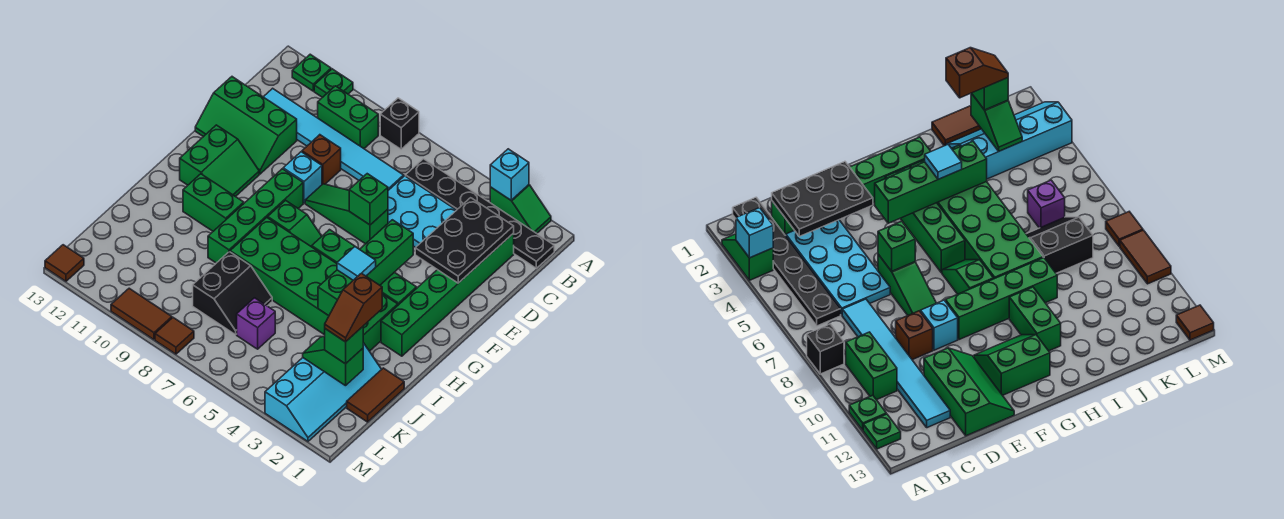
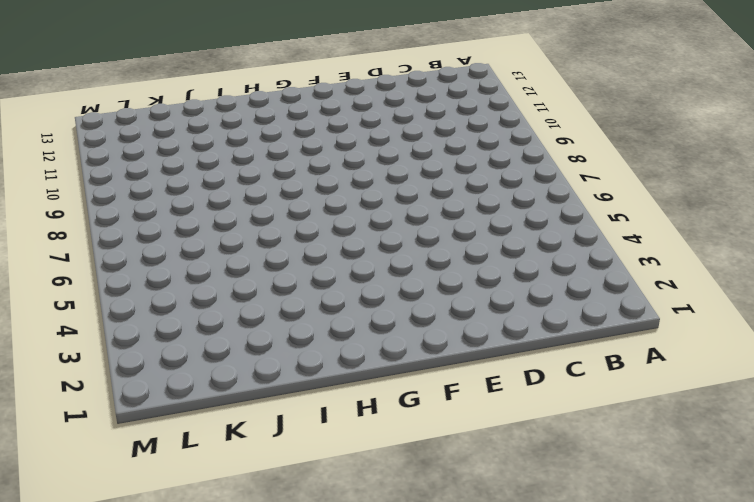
none -> green slope A2:A3 level 1 top 3
none -> black brick A8 level 1
none -> green plate A11 level 1
none -> green plate A12 level 1

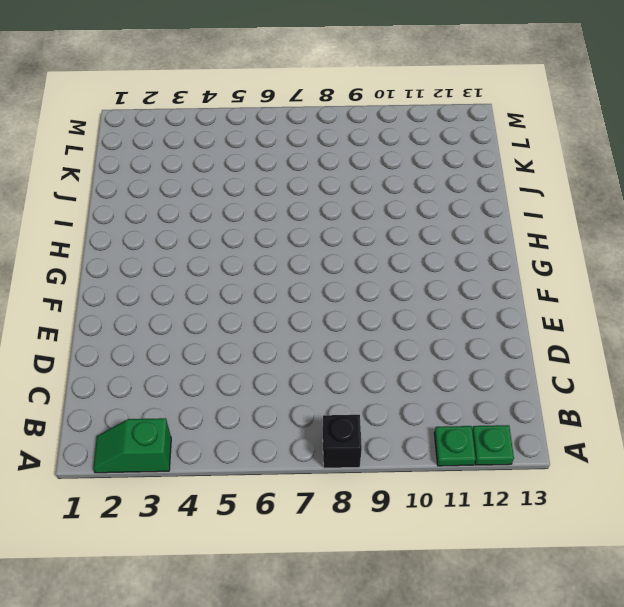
none -> black plate B1:B6 level 1
none -> green brick B9:B10 level 1
none -> green brick C2:H2 level 1
none -> cyan plate C3:D6 level 1

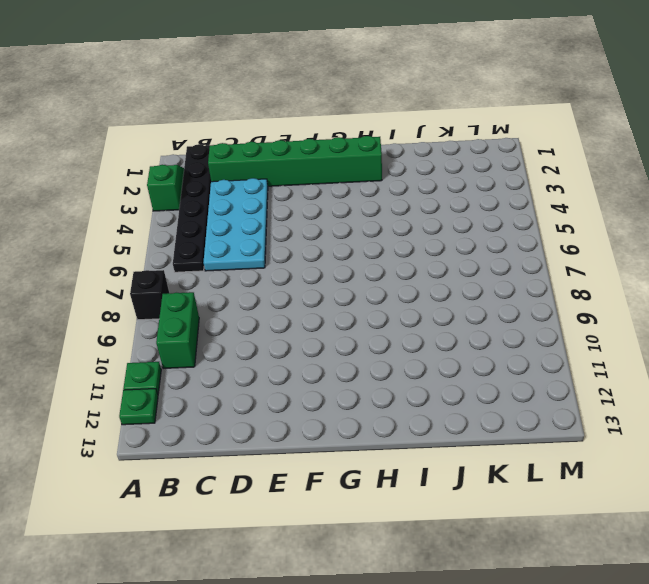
none -> cyan tile C7:C12 level 1
none -> brown brick D9 level 1
none -> green slope D11:E13 level 1 top D
none -> green slope E6:E8 level 1 top 6

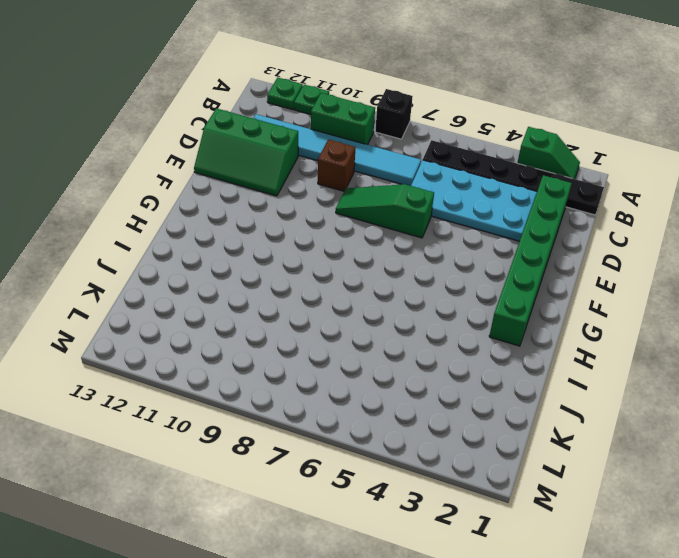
none -> cyan brick E9 level 1
none -> green brick F9:I9 level 1
none -> green slope F11:G12 level 1 top 12
none -> green brick G3:G6 level 1

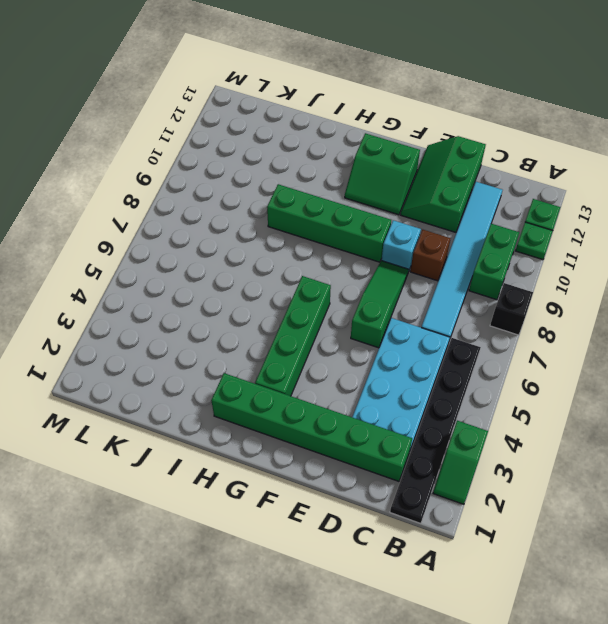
none -> green slope G7:G8 level 1 top 8
none -> green brick H3:I8 level 1
none -> green brick H10:H11 level 1
none -> brown tile J1:K1 level 1

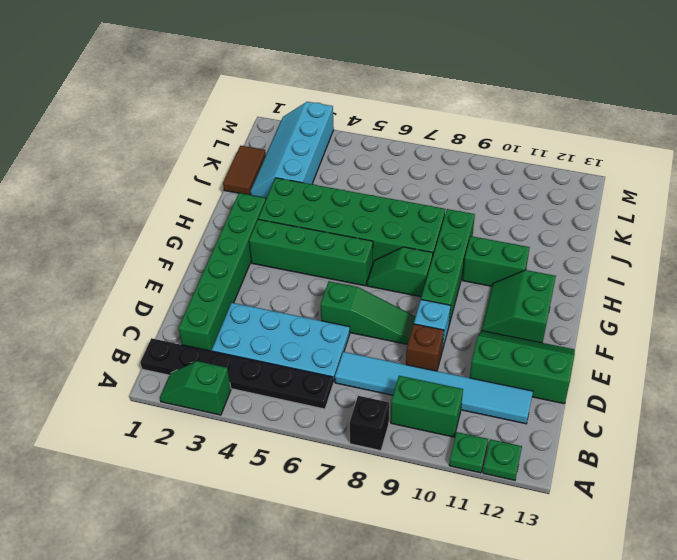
none -> black slope J7:K8 level 1 top 8
none -> purple brick K6 level 1
none -> brown tile M8 level 1
none -> brown tile M9:M10 level 1

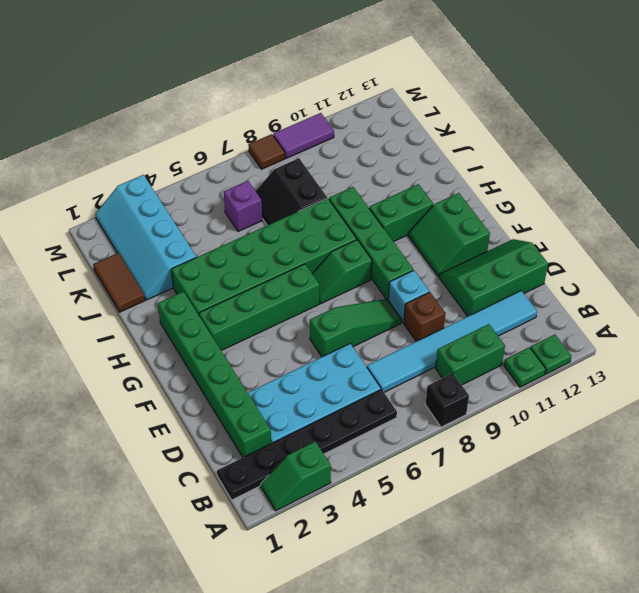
purple tile M9:M10 level 1 -> brown tile M9:M10 level 1
none -> brown tile M13 level 1
none -> cyan brick A3 level 2
none -> black plate C2:E3 level 2
none -> green brick E6 level 2

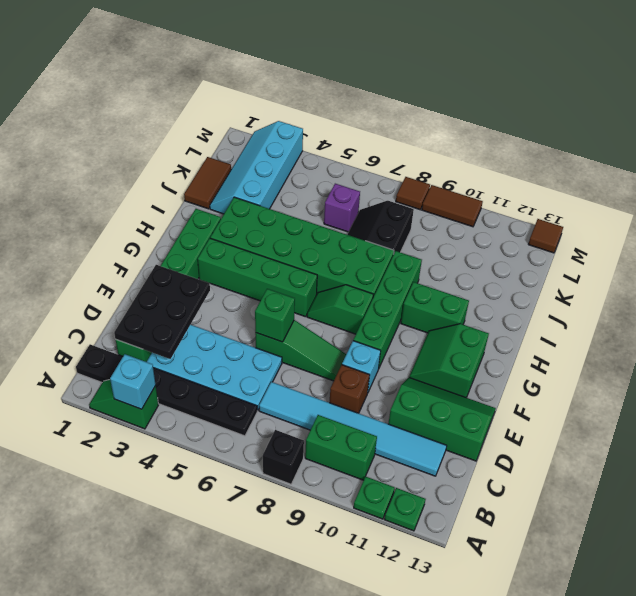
none -> green brick F4:I4 level 2
none -> green slope K2:K3 level 2 top 2
none -> cyan tile H4 level 3
none -> green brick K2 level 3

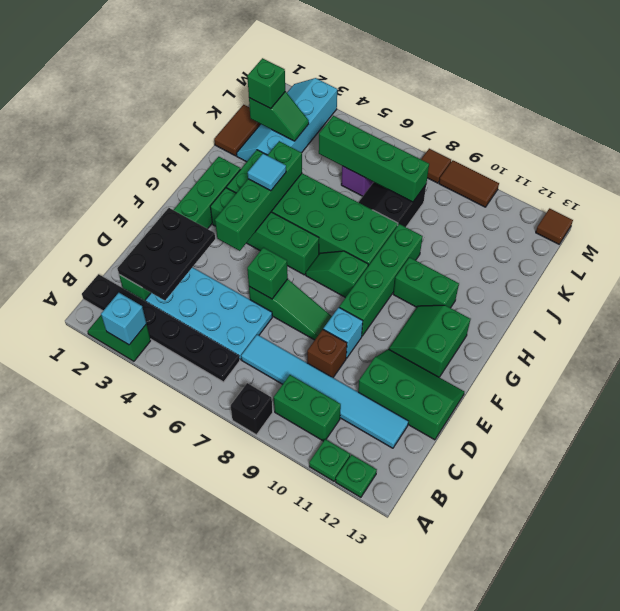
green brick K5:K8 level 2 -> none
none -> brown slope J2:K2 level 4 top J

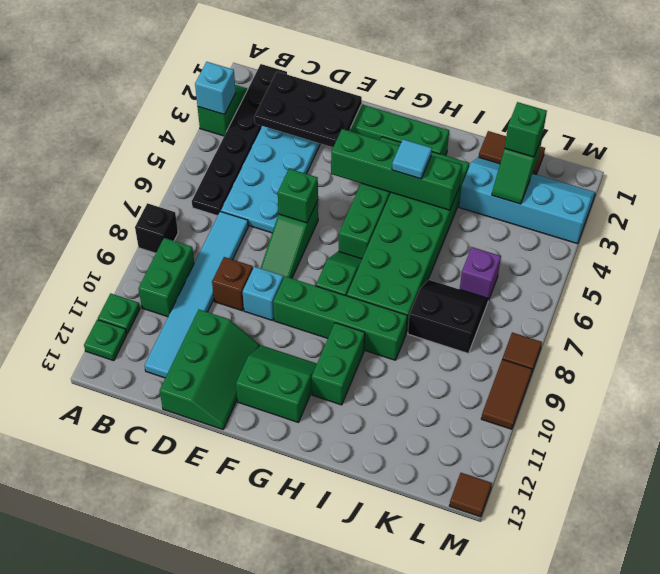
none -> brown slope J2:K2 level 4 top J

